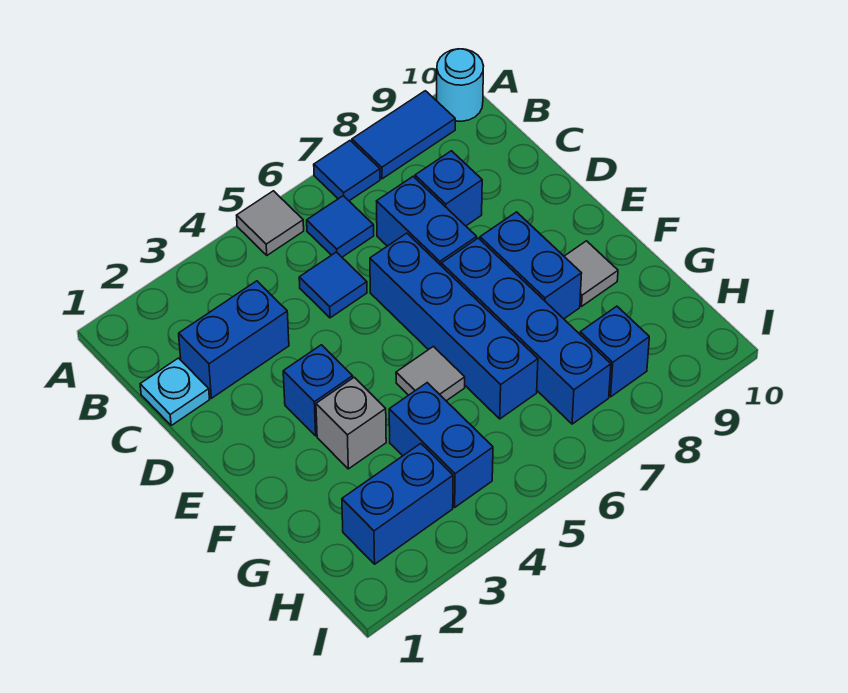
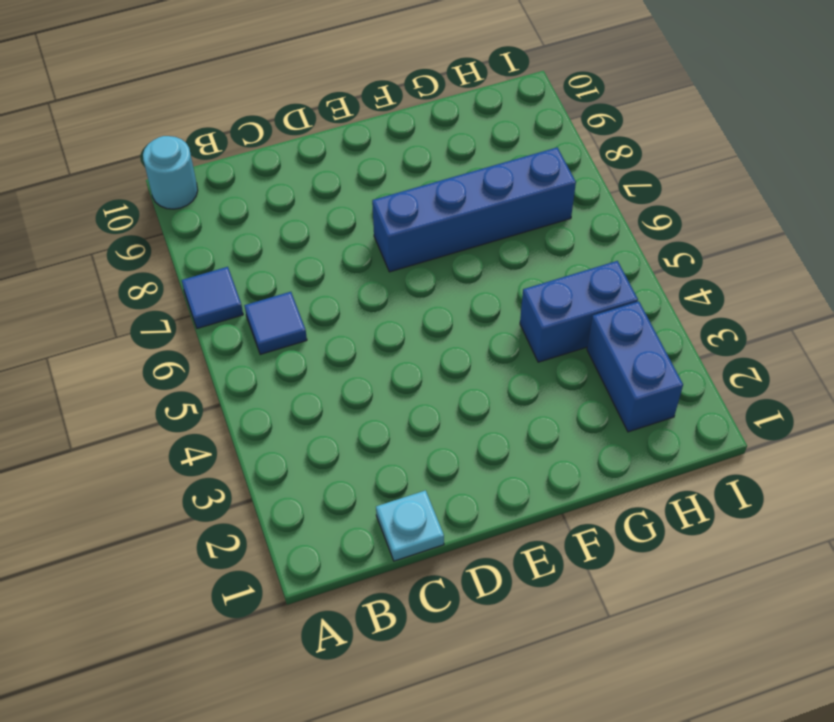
none -> grey tile A5 level 1
none -> blue tile A8:A9 level 1
none -> blue brick C2:C3 level 1

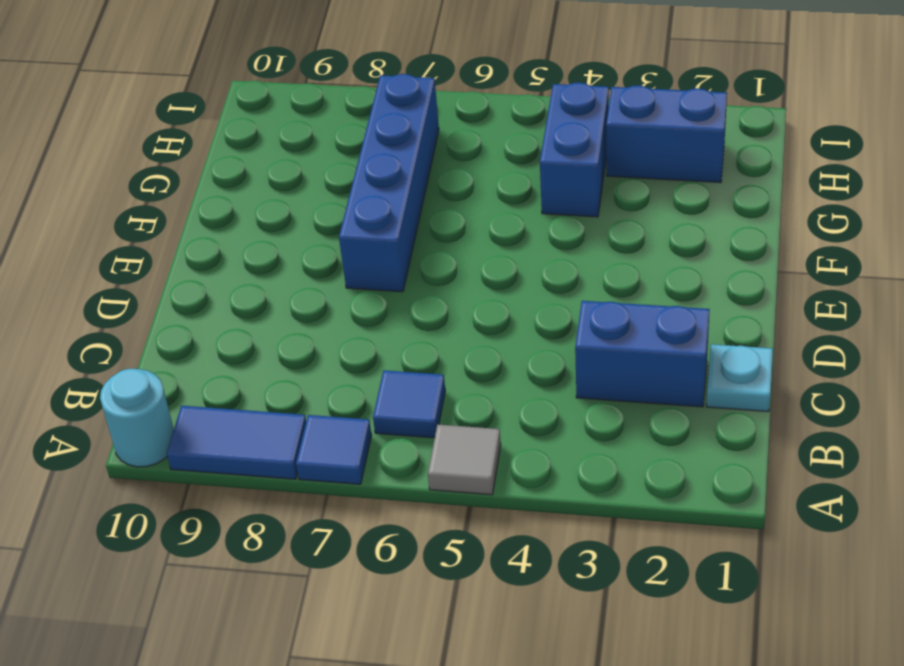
none -> blue tile C5 level 1
none -> blue brick C7:D7 level 1
none -> blue brick C8 level 1

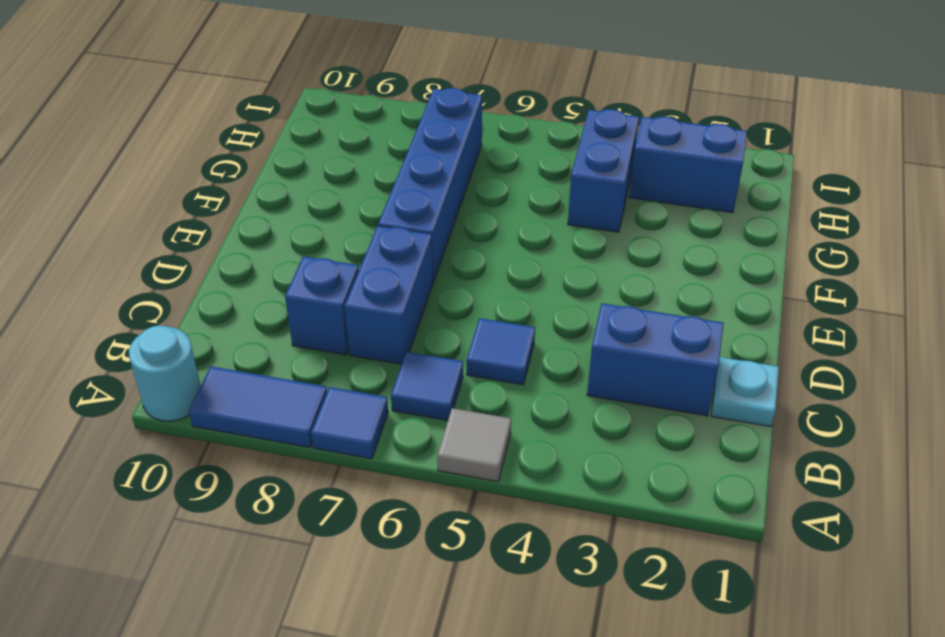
none -> blue brick D6:G6 level 1
none -> blue brick E3 level 1
none -> blue brick E8:F8 level 1

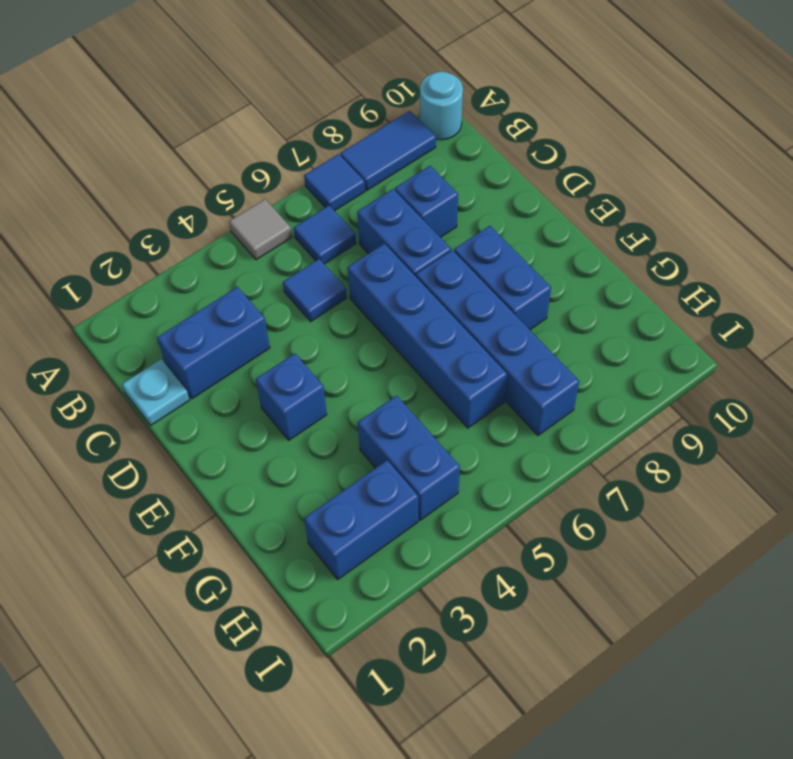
none -> grey brick F3 level 1
none -> grey tile F5 level 1
none -> grey tile F9 level 1

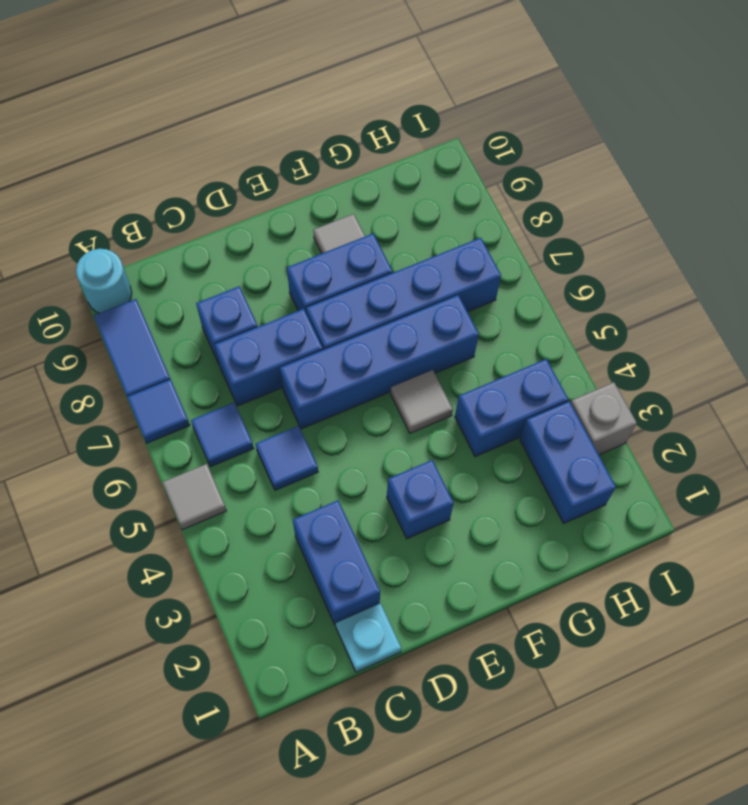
grey brick I3 level 1 -> grey brick F3 level 1
none -> blue brick H8 level 1

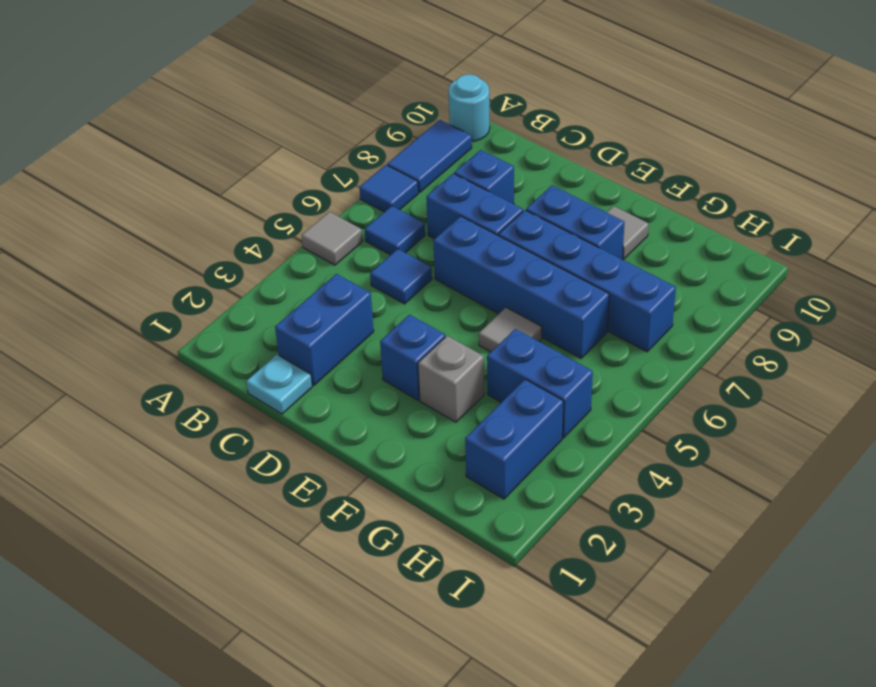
none -> blue brick H8 level 1

